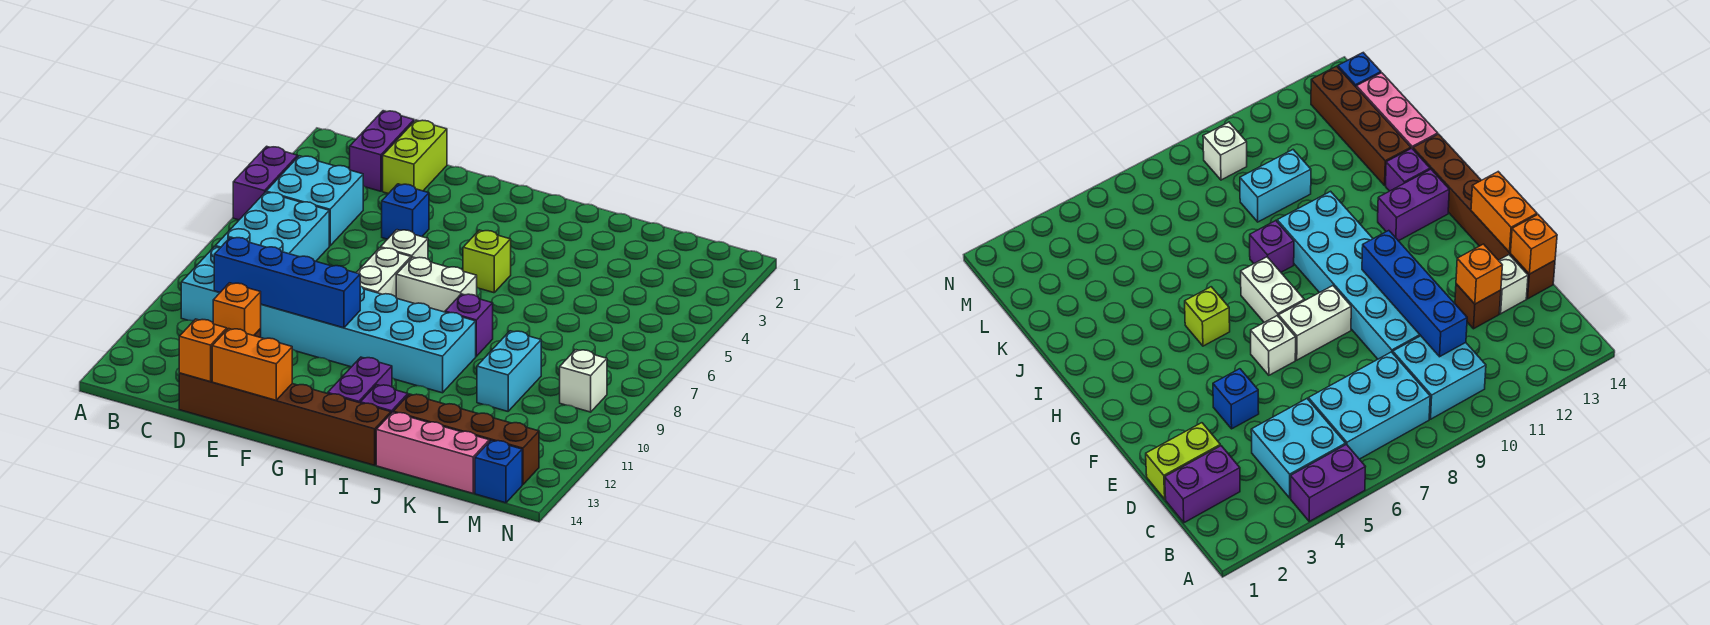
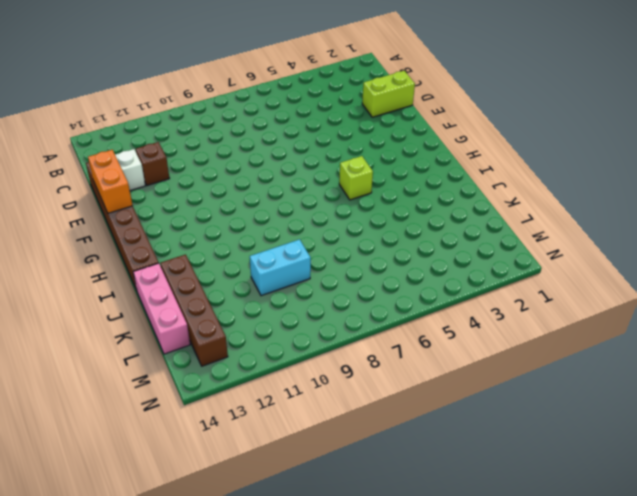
none -> purple brick A4:A5 level 1
none -> cyan brick B4:C5 level 1
none -> cyan brick B6:C8 level 1

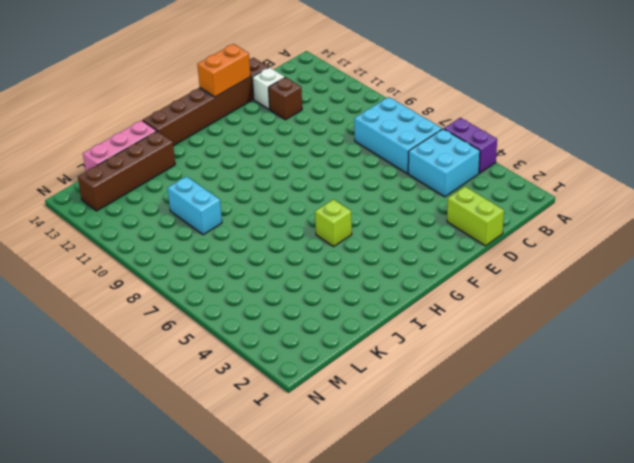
none -> cyan brick B9:C10 level 1
none -> purple brick C1:C2 level 1
none -> cyan brick D9:I10 level 1

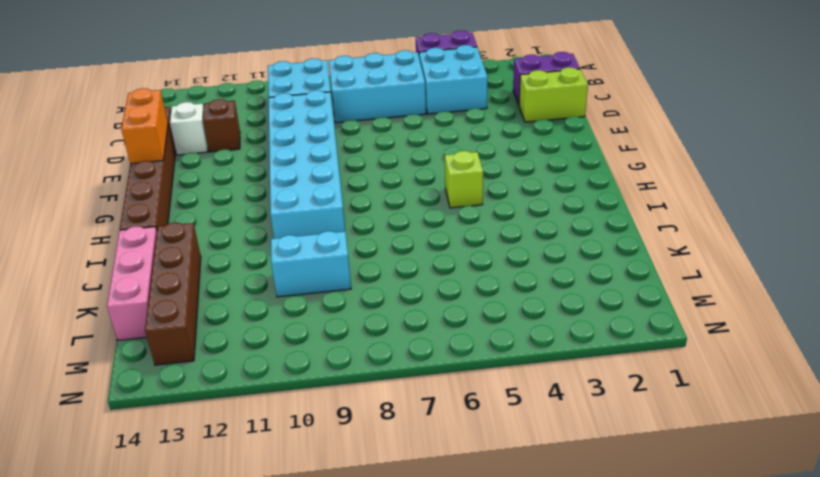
none -> blue brick E4 level 1
none -> white brick F6 level 1
none -> white brick F7:F8 level 1

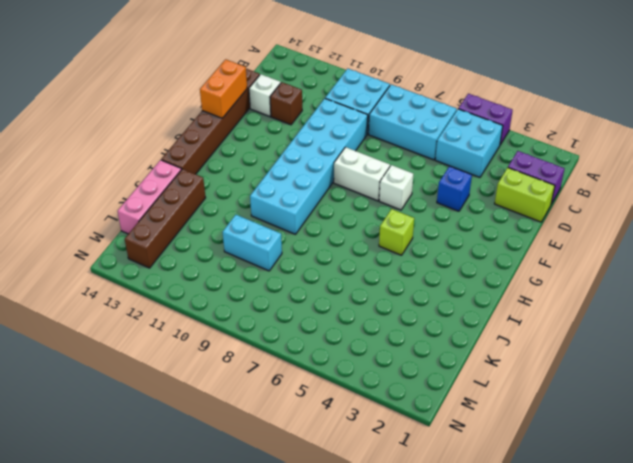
none -> white brick G7:H7 level 1
none -> purple brick H12:H13 level 1
none -> purple brick I8 level 1

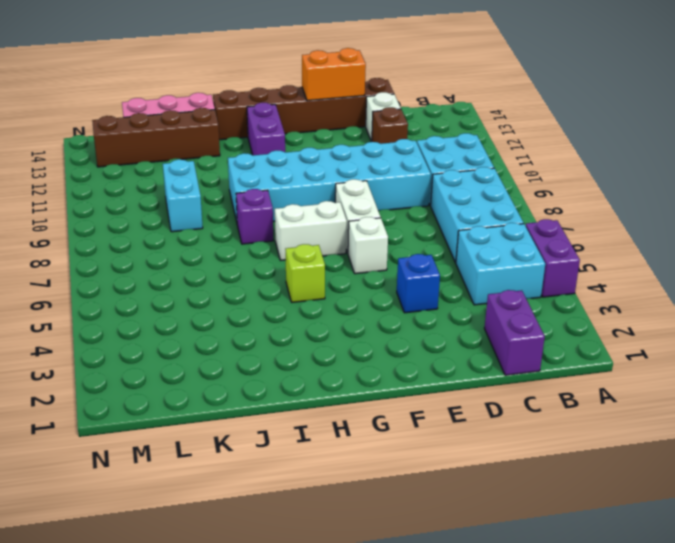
none -> lime brick D1:D2 level 1
none -> purple brick I13 level 1
none -> white brick M9 level 1

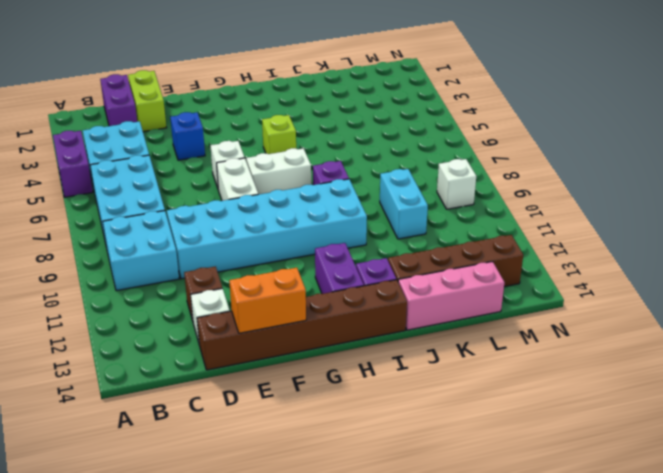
none -> blue brick M14 level 1
none -> blue brick C10:F10 level 2
none -> orange brick D12 level 2

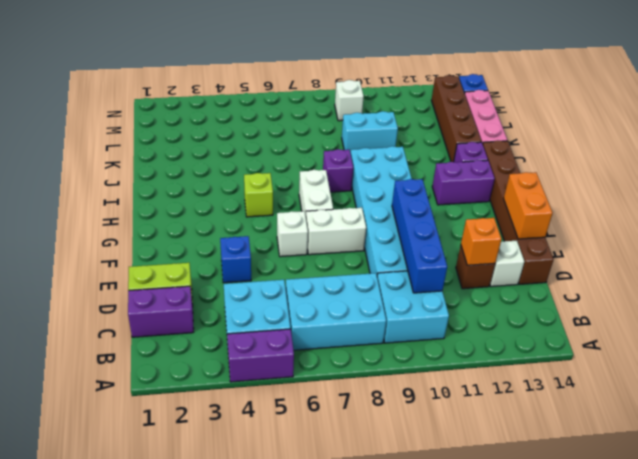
none -> orange brick D14 level 2

